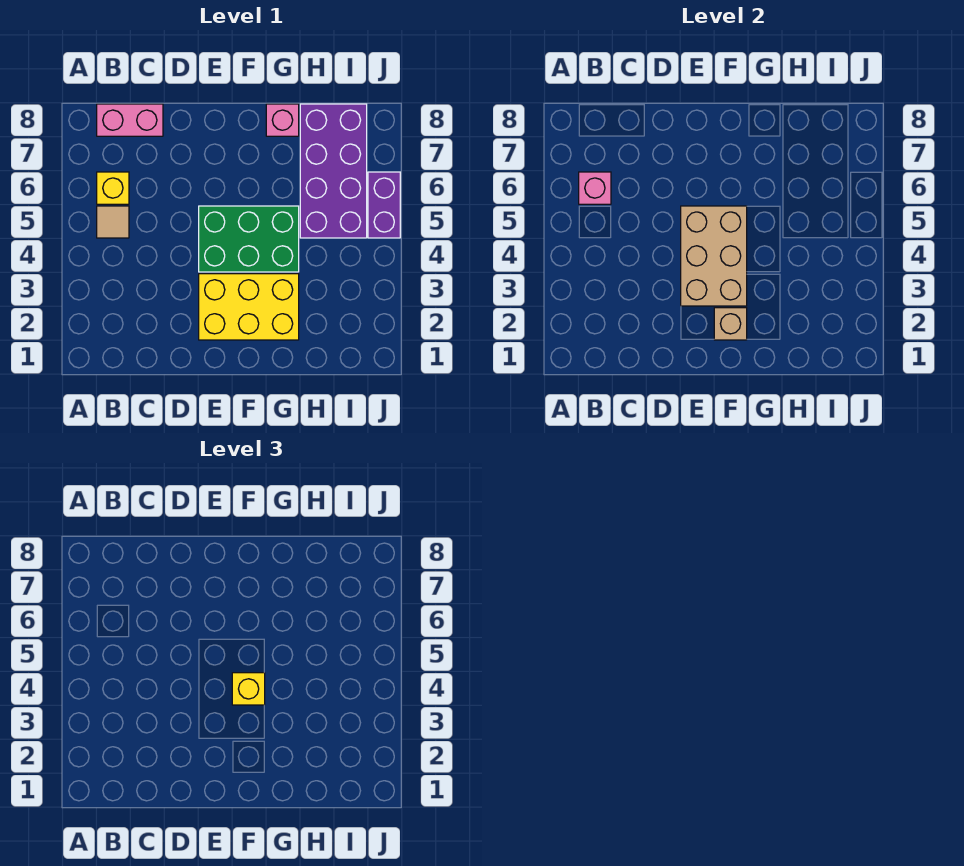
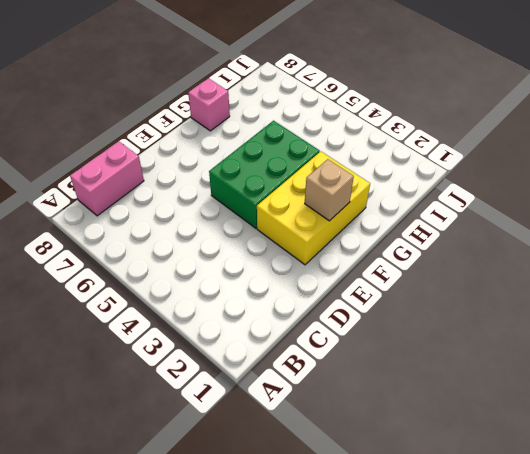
none -> tan tile B5 level 1
none -> yellow brick B6 level 1
none -> purple brick H5:I8 level 1

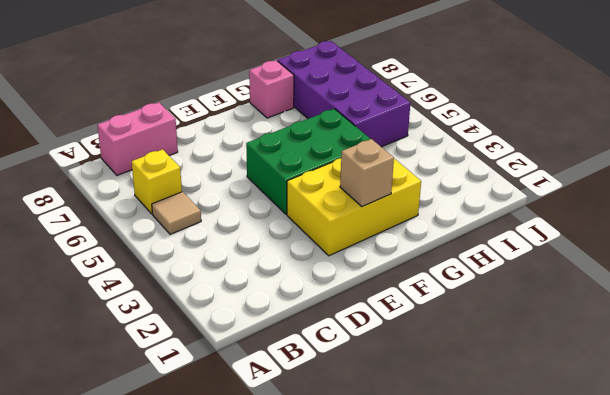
none -> purple brick J5:J6 level 1
none -> pink brick B6 level 2
none -> tan brick E3:F5 level 2

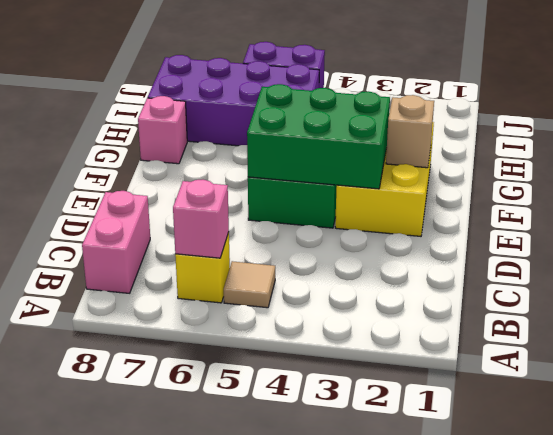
green brick E3:F5 level 2 -> tan brick E3:F5 level 2
none -> yellow brick F4 level 3

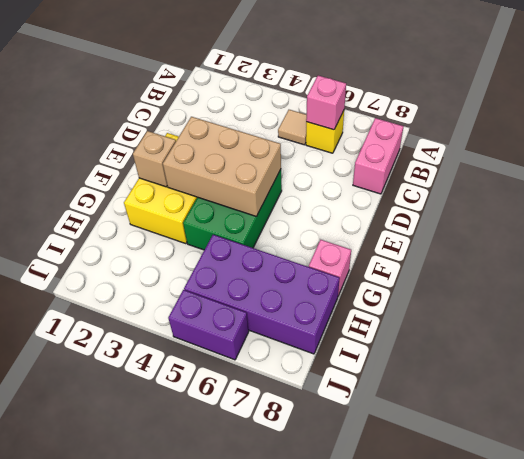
none -> yellow brick F4 level 3

